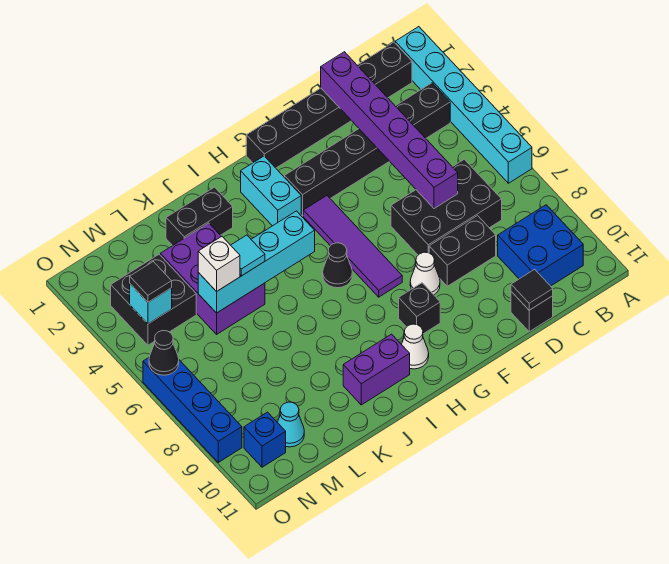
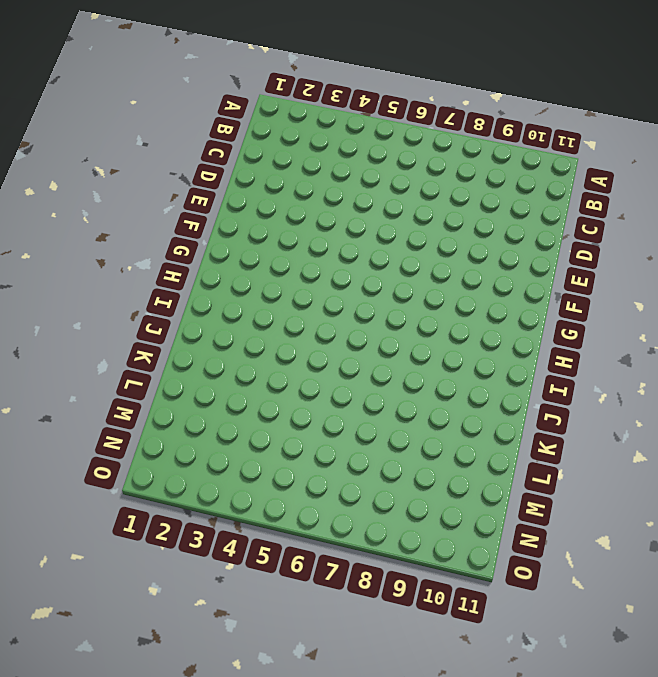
none -> cyan brick A1:A6 level 1
none -> black brick B1:G1 level 1
none -> black brick B3:G3 level 1

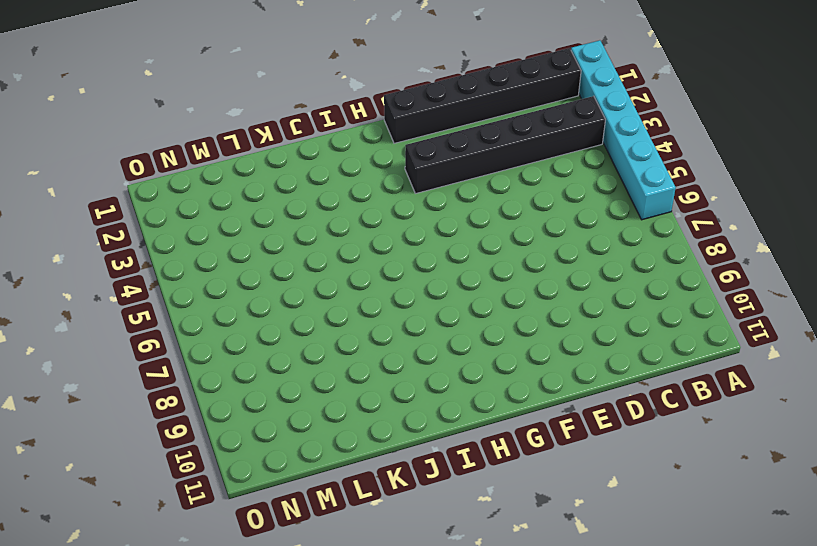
none -> blue brick B9:C10 level 1
none -> black brick C6:E7 level 1
none -> black brick D8:E8 level 1

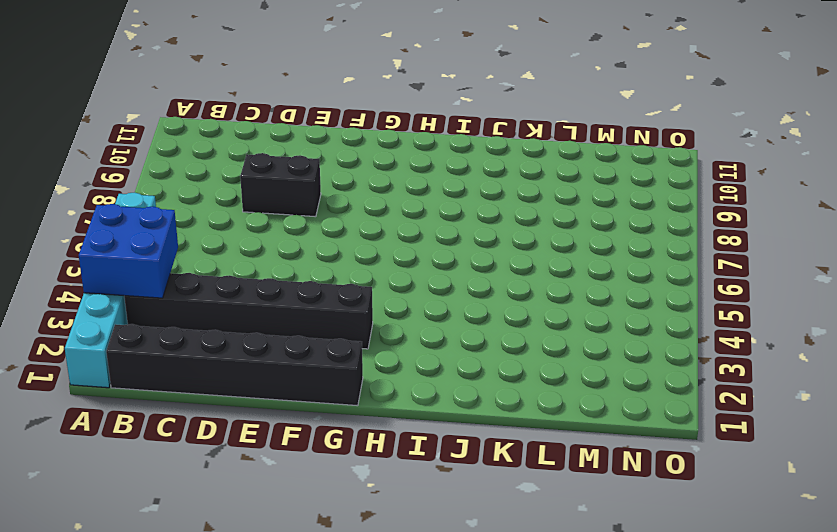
blue brick A3:B4 level 2 -> blue brick B9:C10 level 1
none -> black brick C6:E7 level 1
none -> black brick D11 level 1
none -> white cone F8 level 1

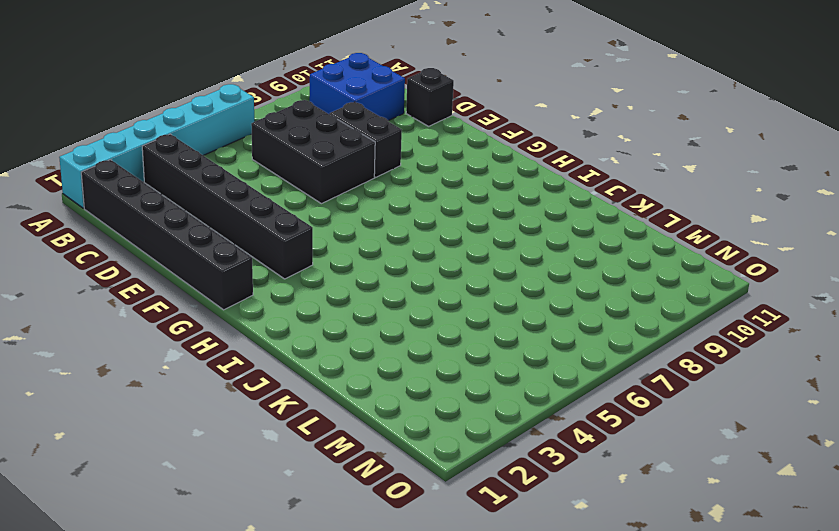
none -> white cone F8 level 1
none -> purple tile G4:G7 level 1
none -> black brick G9 level 1

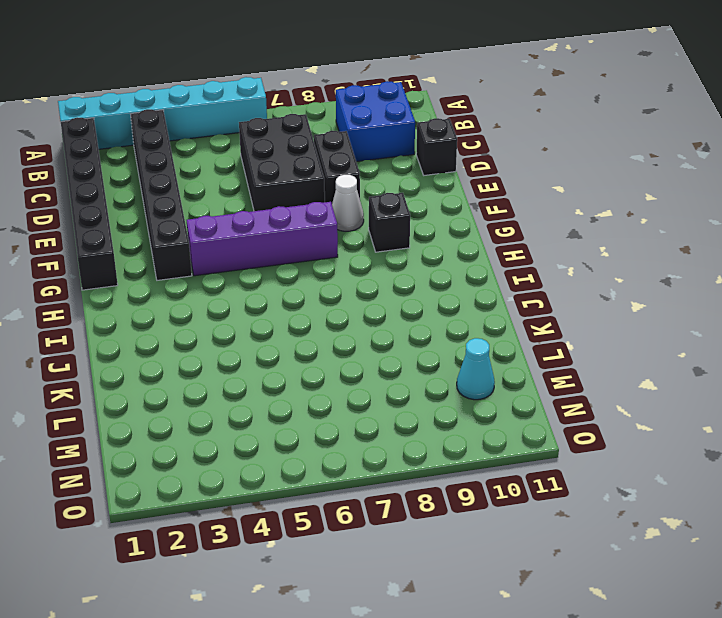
purple brick G4:G7 level 1 -> purple tile G4:G7 level 1
none -> cyan brick H2:H3 level 1
none -> black cone H6 level 1
none -> white cone H10 level 1

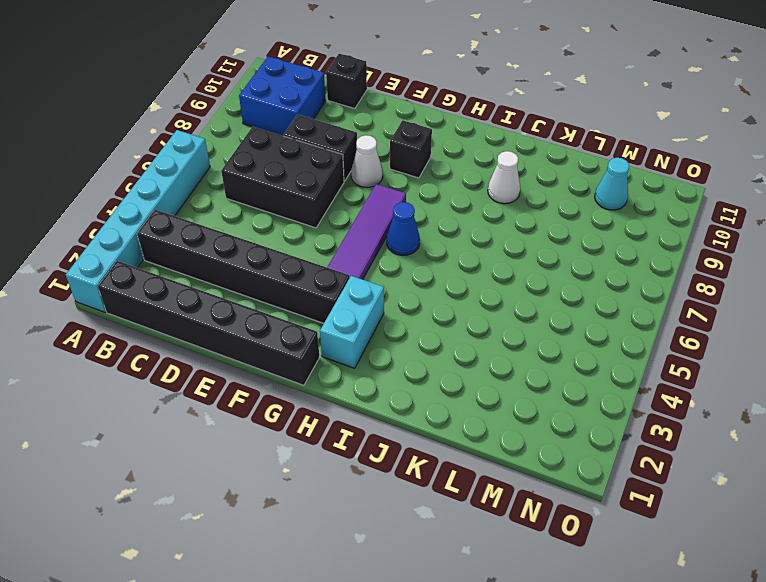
blue cone H6 level 1 -> black cone H6 level 1
white cone J9 level 1 -> white cone H10 level 1
none -> purple brick I10:J10 level 1
none -> black brick J2:K2 level 1
none -> purple brick K3:L5 level 1

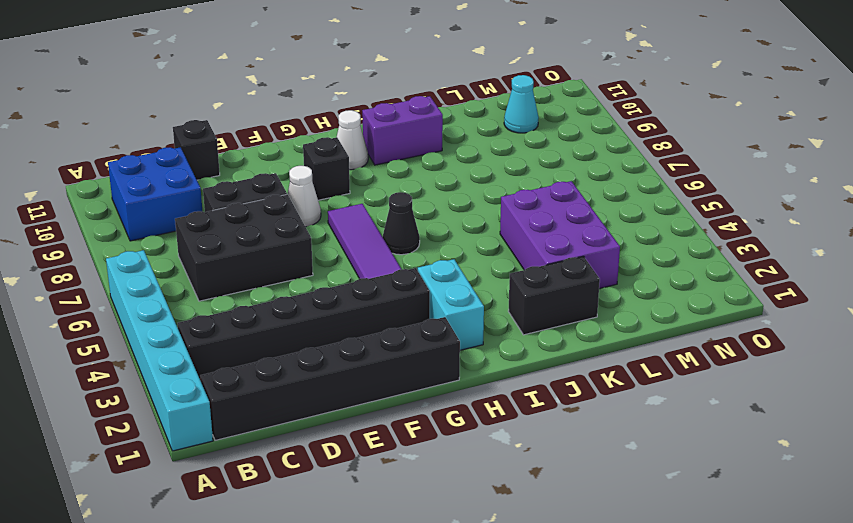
none -> black brick M3:N4 level 1
none -> blue brick N10 level 1
none -> blue brick O6:O9 level 1

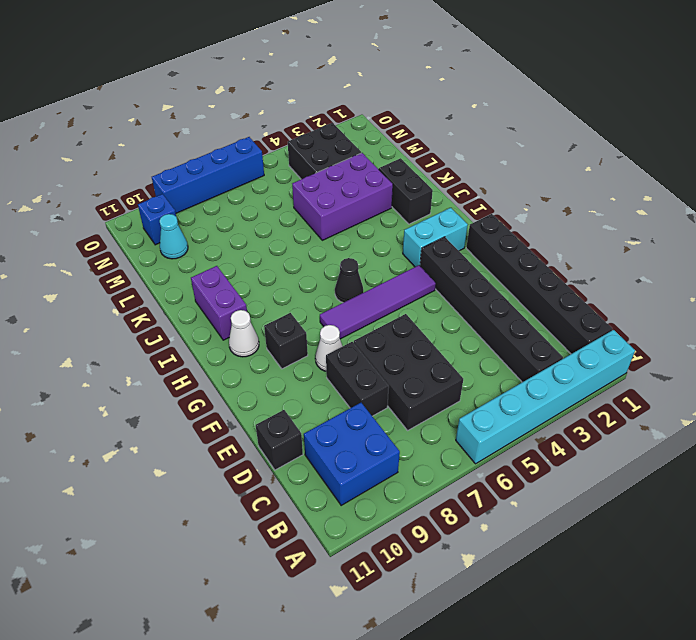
none -> purple brick D1:D6 level 2
none -> black tile D11 level 2
none -> cyan brick I5:L5 level 2

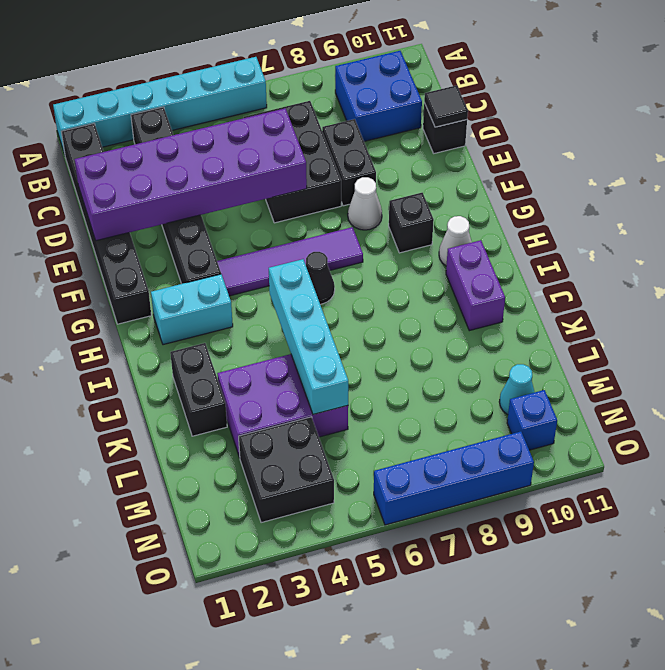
purple brick D1:E6 level 2 -> purple brick D1:D6 level 2
none -> cyan brick N4 level 2
none -> black cone O6 level 2
none -> cyan tile K5 level 3

